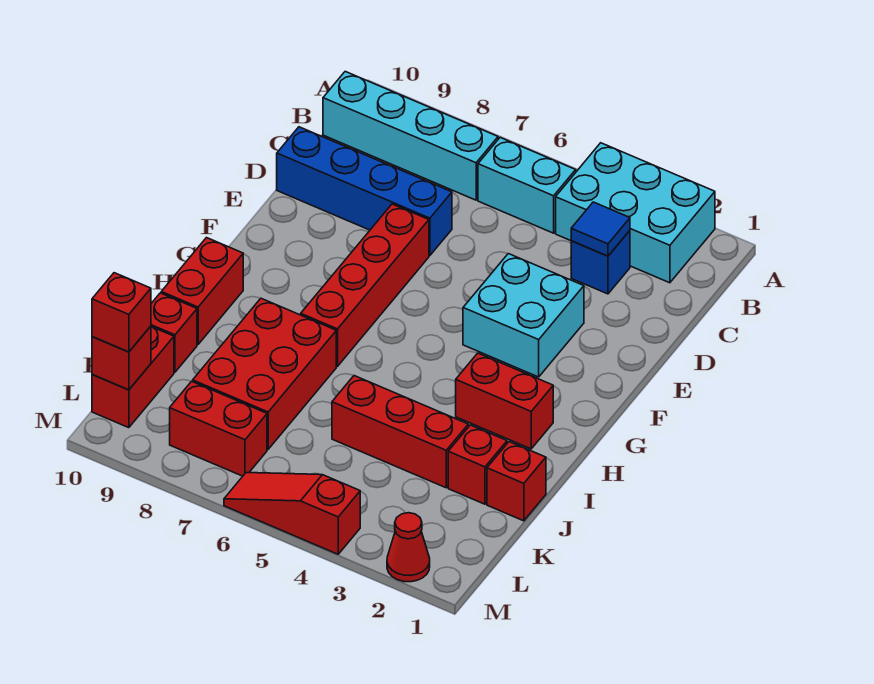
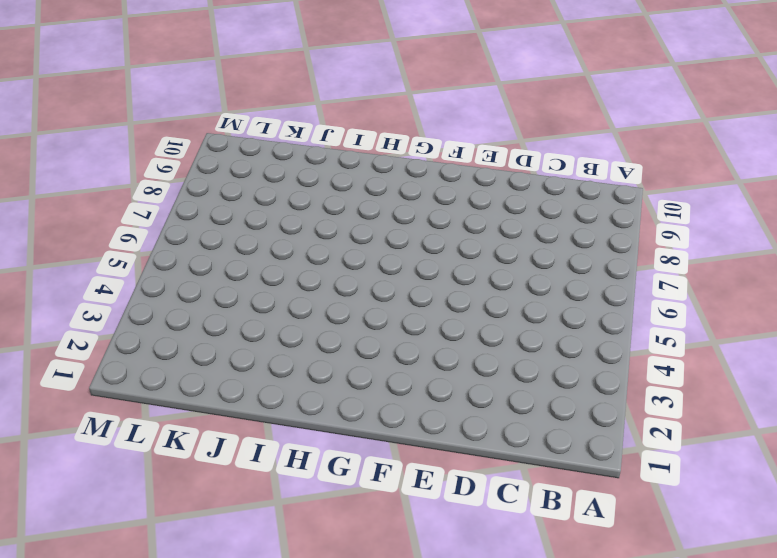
none -> cyan brick A2:B4 level 1
none -> cyan brick B5:B6 level 1
none -> cyan brick B7:B10 level 1

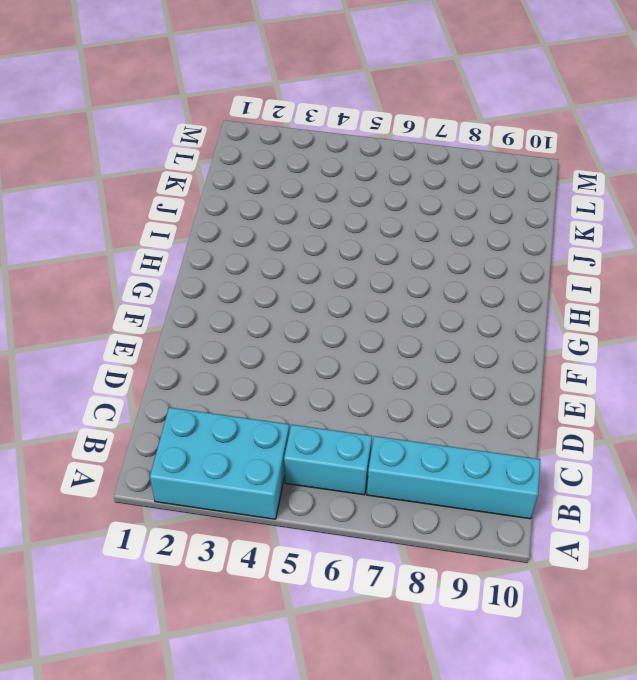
none -> blue brick C3 level 1
none -> blue brick D7:D10 level 1
none -> cyan brick E3:F4 level 1

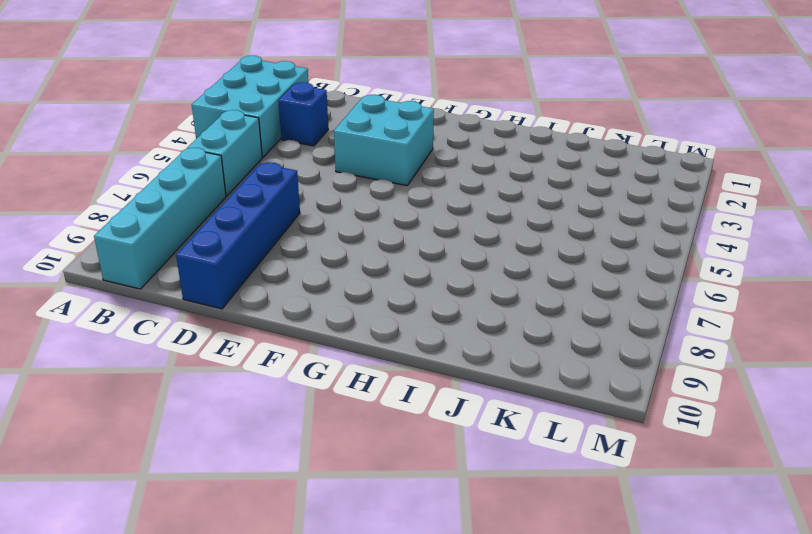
none -> red brick E7:H7 level 1
none -> red brick H2:H3 level 1
none -> red brick H10:I10 level 1

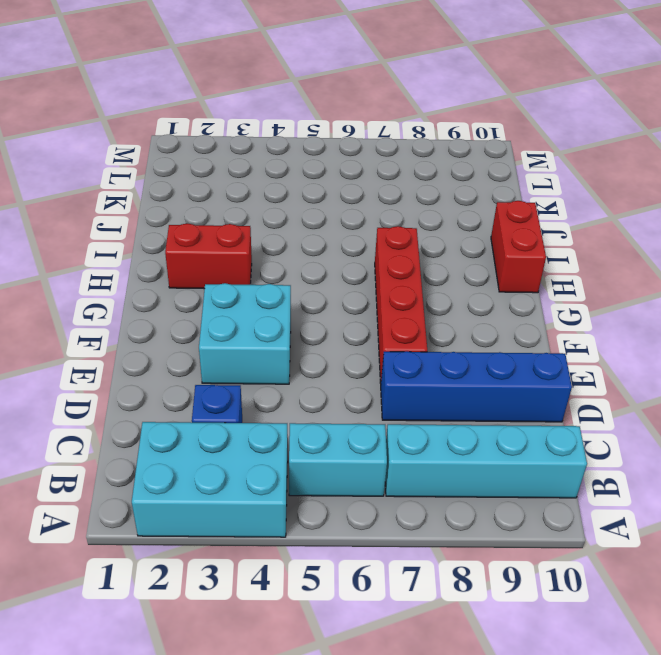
none -> red brick I7:K8 level 1
none -> red brick J1 level 1
none -> red brick J2 level 1

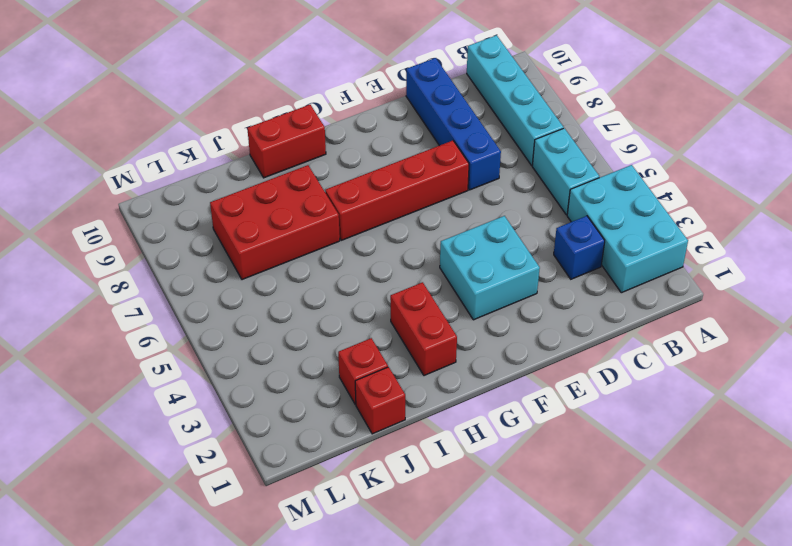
none -> red brick J3:J5 level 1
none -> red brick J10 level 1
none -> red brick K10:L10 level 1

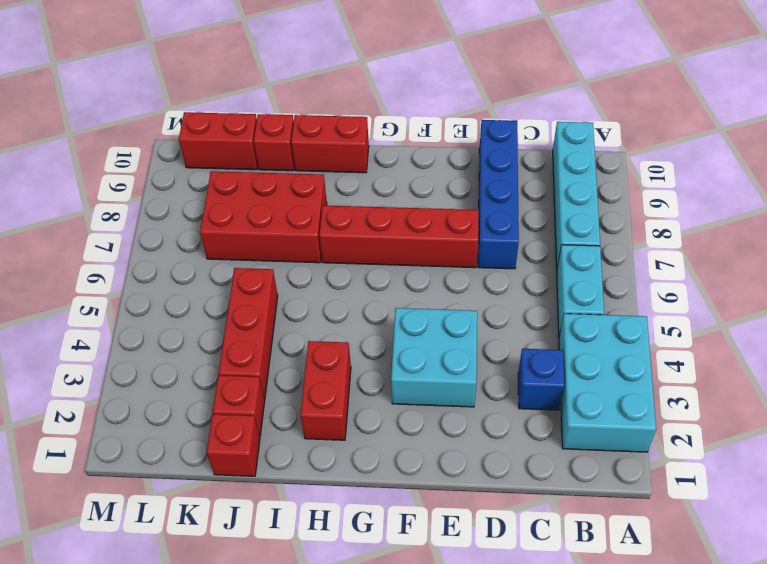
none -> red brick L7:L8 level 1
none -> red cone M2 level 1
none -> red slope M4:M6 level 1 top 4

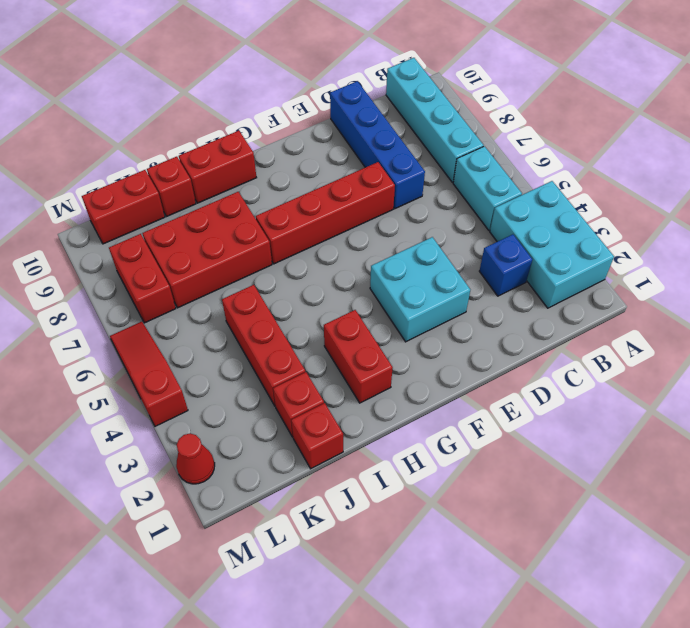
none -> blue tile C3 level 2
none -> red brick L10 level 2
none -> red brick L10 level 3

